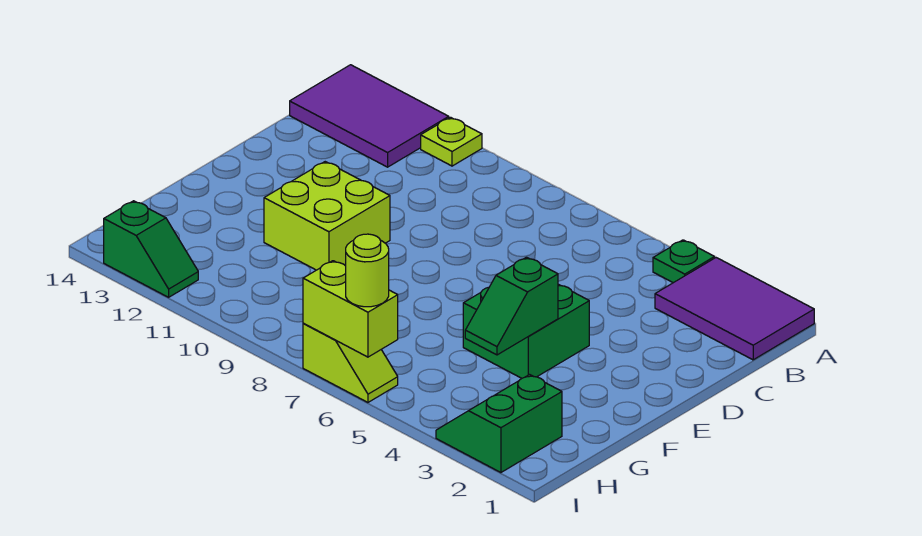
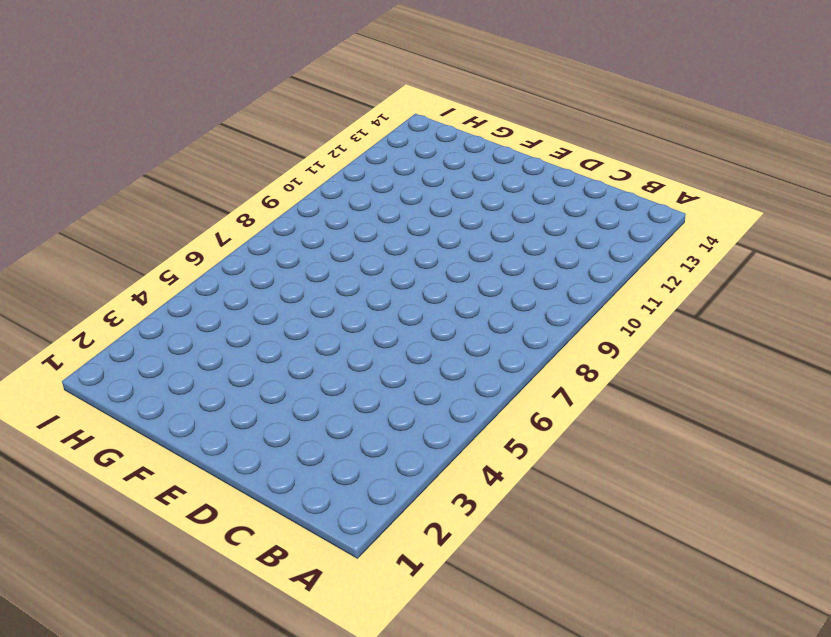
none -> purple tile A1:B3 level 1
none -> green plate A4 level 1
none -> lime plate A11 level 1

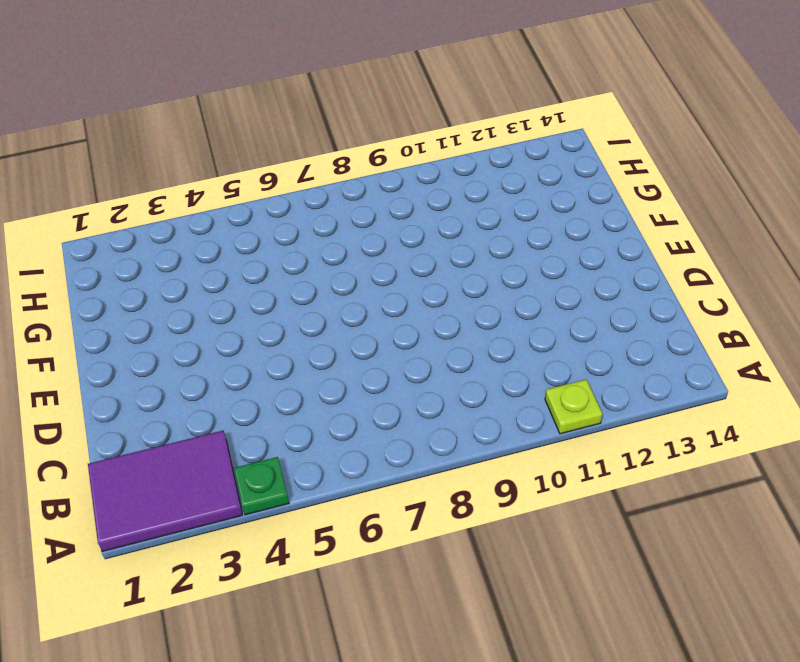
none -> purple tile A12:B14 level 1
none -> green brick E4:F5 level 1
none -> lime brick E10:F11 level 1

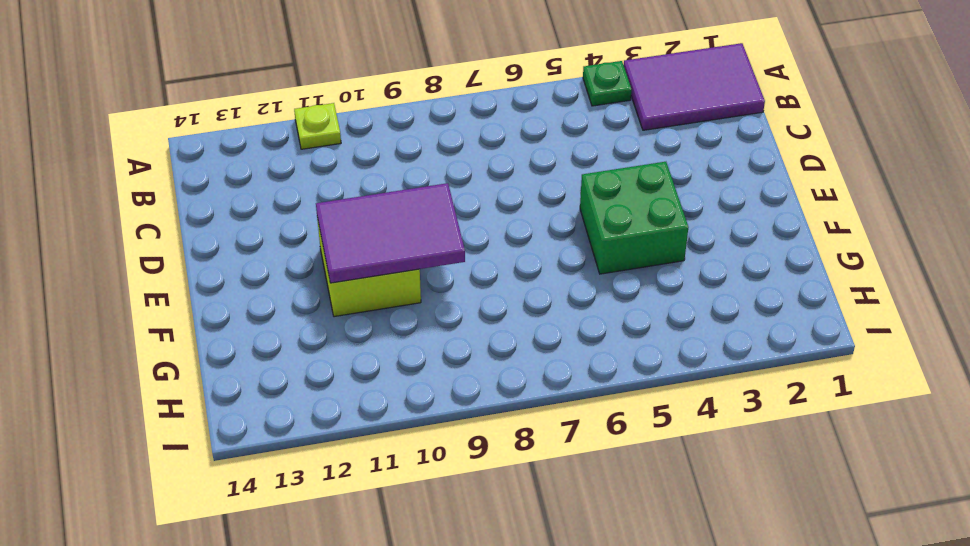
purple tile E9:F11 level 2 -> purple tile A12:B14 level 1
none -> green slope H2:I3 level 1 top 2
none -> lime slope I6:I7 level 1 top 7
none -> green slope I12:I13 level 1 top 13

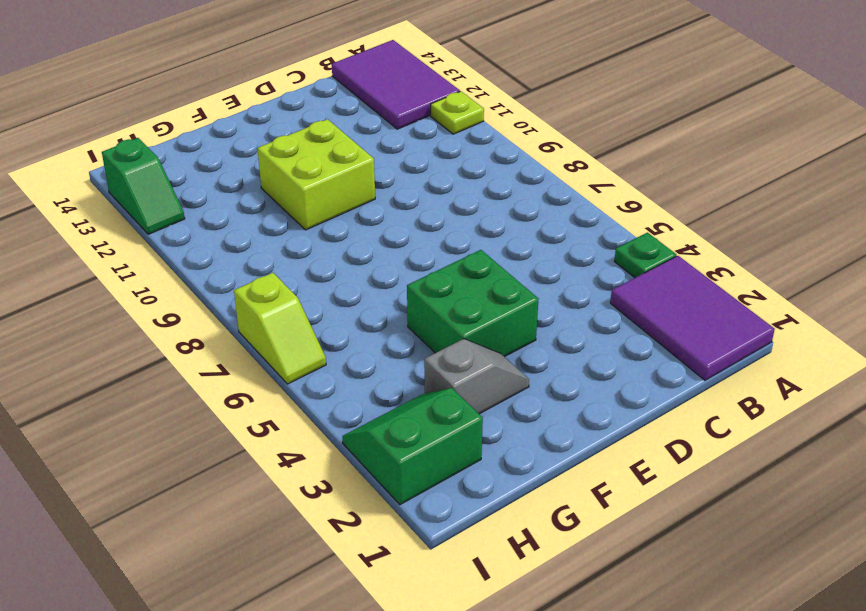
grey slope F3:G3 level 1 top G -> none
none -> green slope F4:G4 level 2 top F
none -> lime brick I6:I7 level 2
none -> lime round brick I6 level 3

